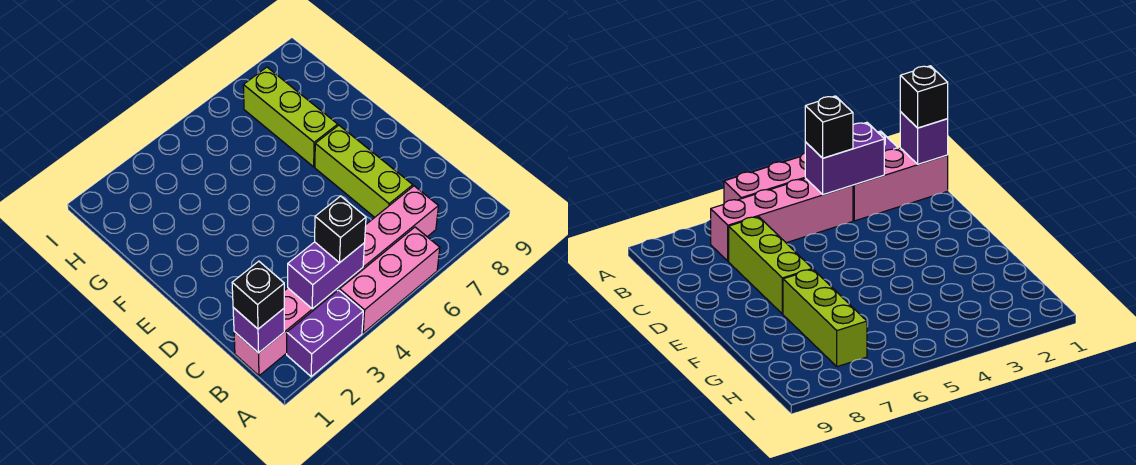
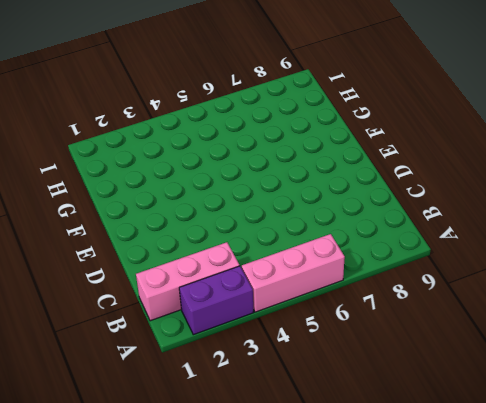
none -> pink brick B4:B7 level 1
none -> lime brick C7:E7 level 1

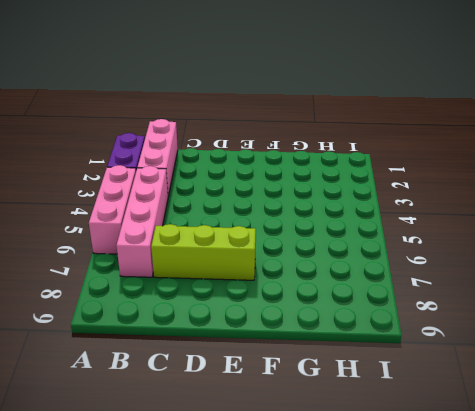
none -> lime brick F7:H7 level 1
none -> purple brick B1 level 2

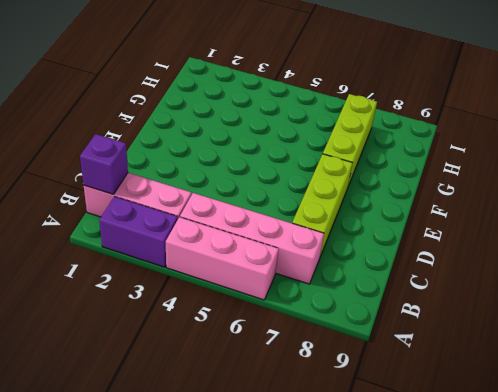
none -> purple brick B3:B4 level 2
none -> black brick B1 level 3

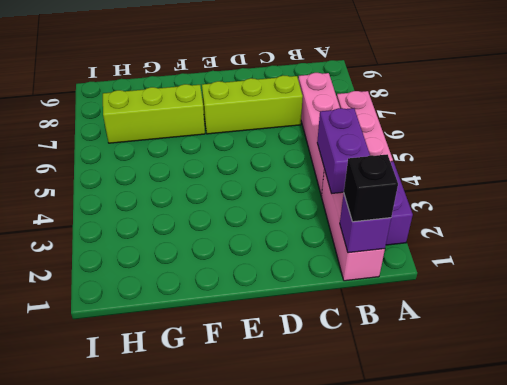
none -> black brick B4 level 3

